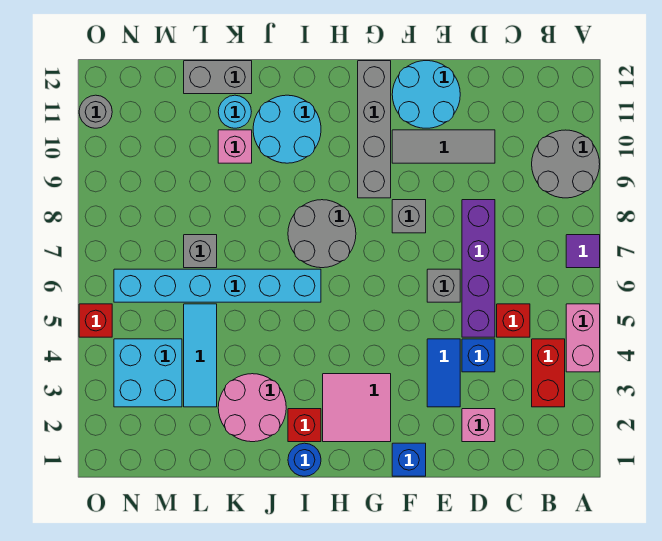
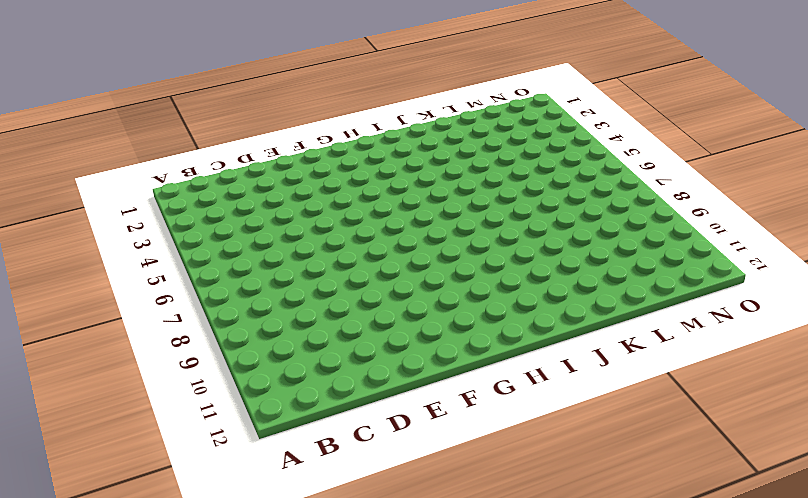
none -> pink brick A4:A5 level 1
none -> purple tile A7 level 1
none -> grey round brick A9:B10 level 1
none -> red brick B3:B4 level 1

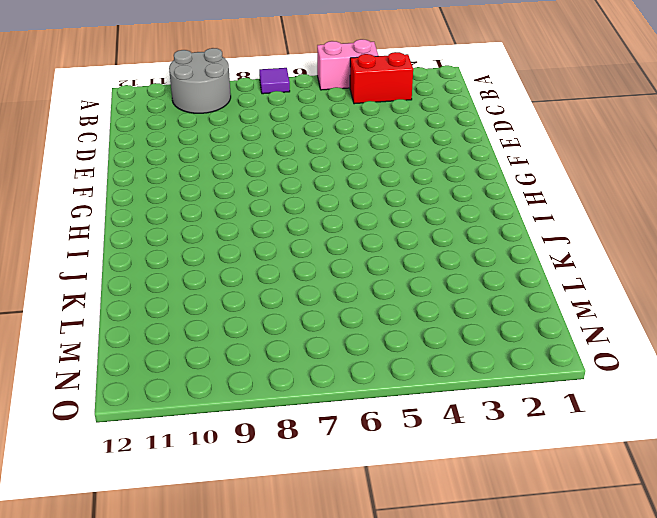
none -> red brick C5 level 1
none -> pink brick D2 level 1
none -> blue brick D4 level 1
none -> purple brick D5:D8 level 1

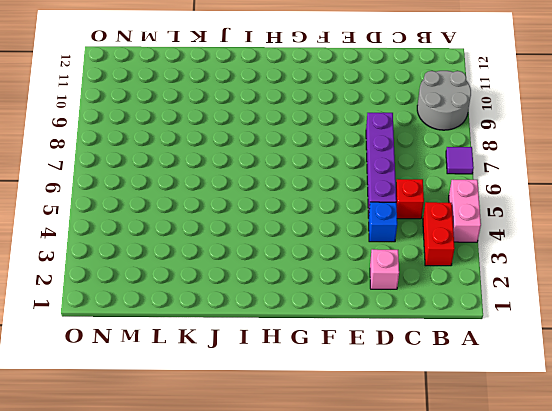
none -> grey tile D10:F10 level 1
none -> blue tile E3:E4 level 1
none -> grey brick E6 level 1
none -> cyan round brick E11:F12 level 1

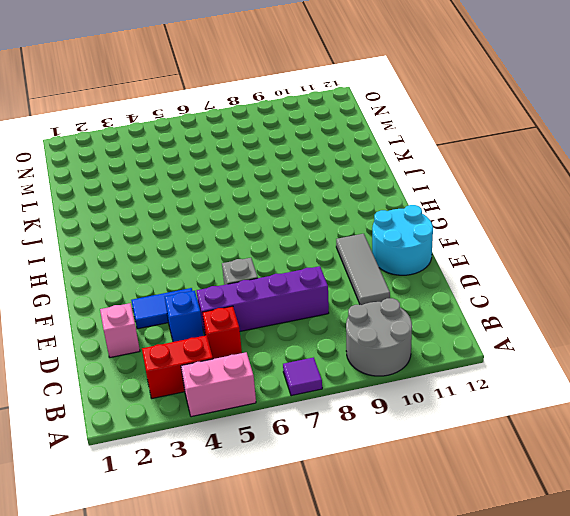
none -> blue brick F1 level 1
none -> grey brick F8 level 1
none -> pink tile G2:H3 level 1
none -> grey brick G9:G12 level 1

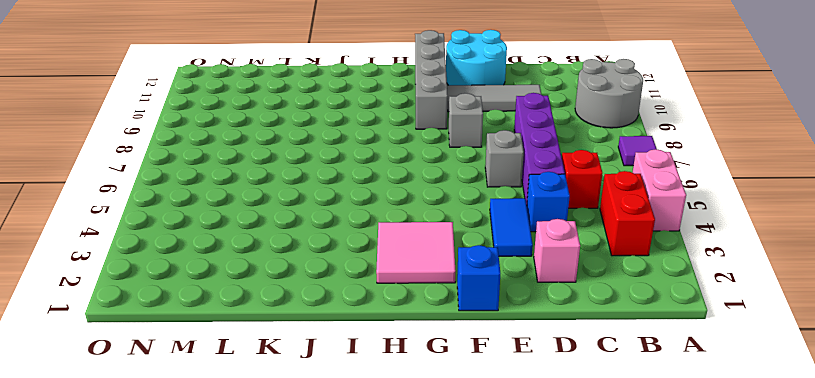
none -> grey round brick H7:I8 level 1
none -> blue round brick I1 level 1
none -> red brick I2 level 1
none -> cyan brick I6:N6 level 1

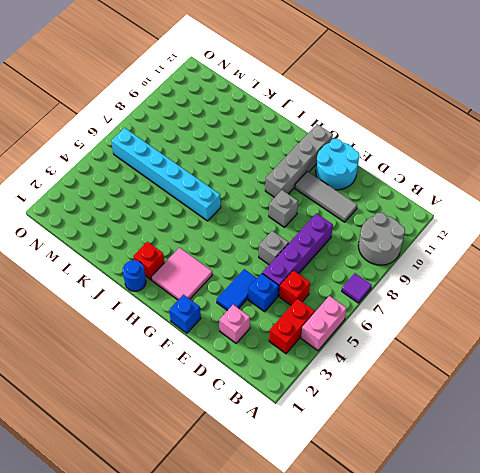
none -> grey round brick H7:I8 level 1
none -> cyan round brick I10:J11 level 1
none -> pink round brick J2:K3 level 1
none -> pink brick K10 level 1

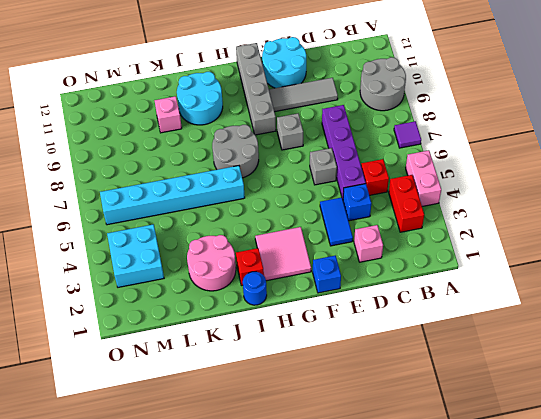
none -> cyan round brick K11 level 1
none -> grey brick K12:L12 level 1
none -> cyan tile L3:L5 level 1
none -> grey brick L7 level 1

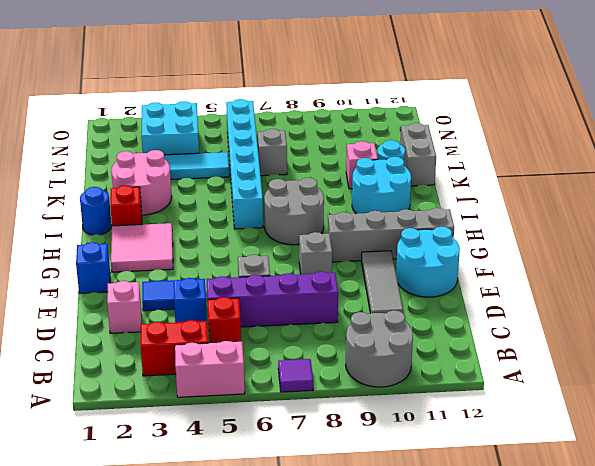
none -> red brick O5 level 1
none -> grey round brick O11 level 1

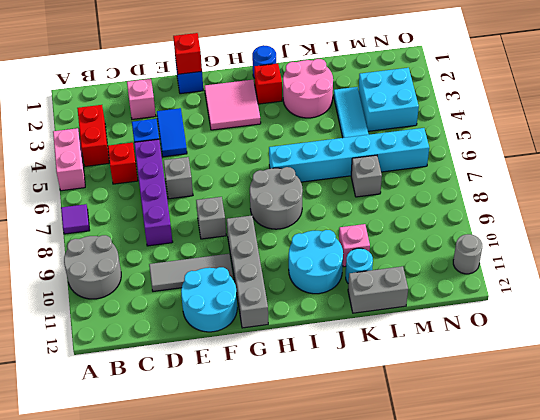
red brick F1 level 2 -> red brick O5 level 1

